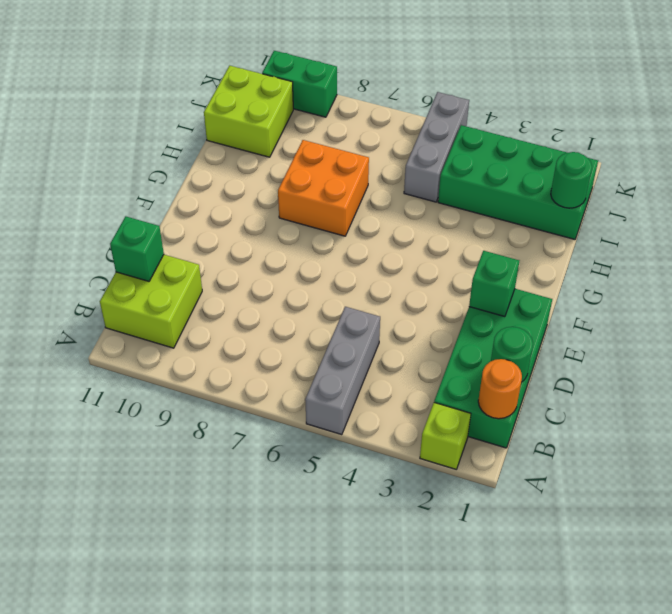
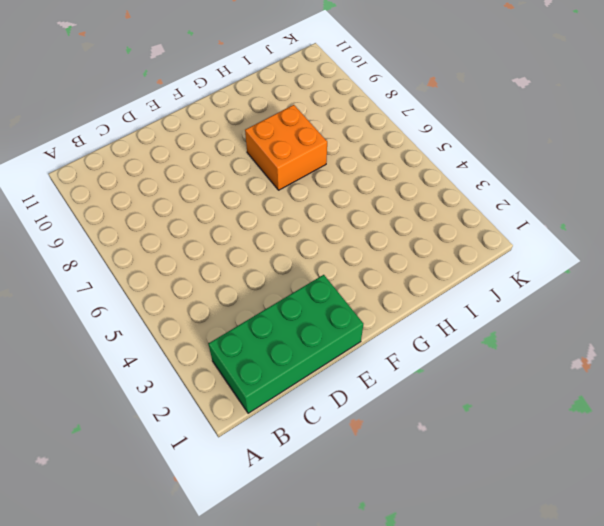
none -> lime brick A2 level 1
none -> grey brick A5:C5 level 1
none -> lime brick B10:C11 level 1

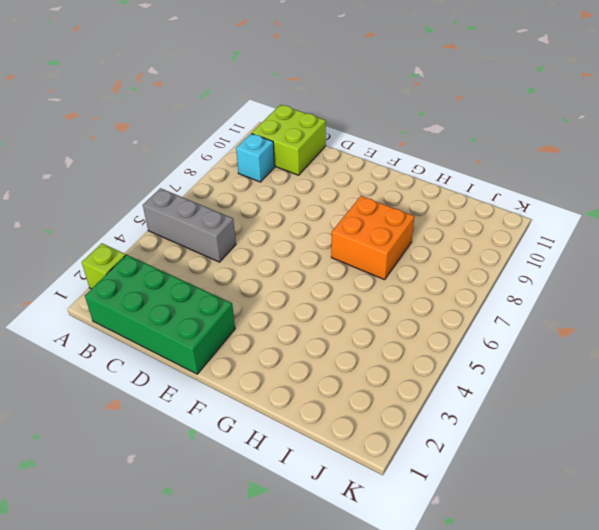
cyan brick B9 level 1 -> none
none -> green brick I1:J4 level 1
none -> grey brick I5:K5 level 1
none -> lime brick I10:J11 level 1

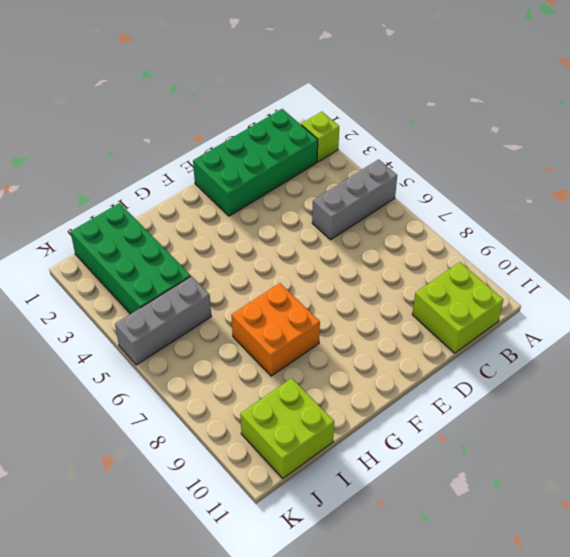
none -> green brick K9:K10 level 1
none -> orange round brick B1 level 2
none -> green round brick C1 level 2

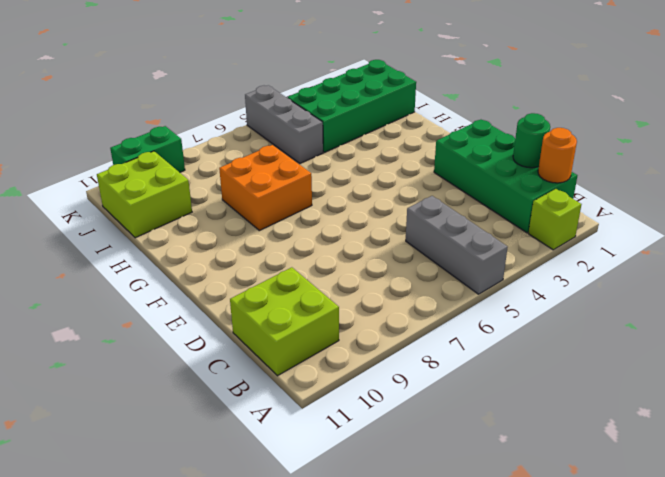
none -> green brick C11 level 2
none -> green brick E2 level 2
none -> green round brick I1 level 2

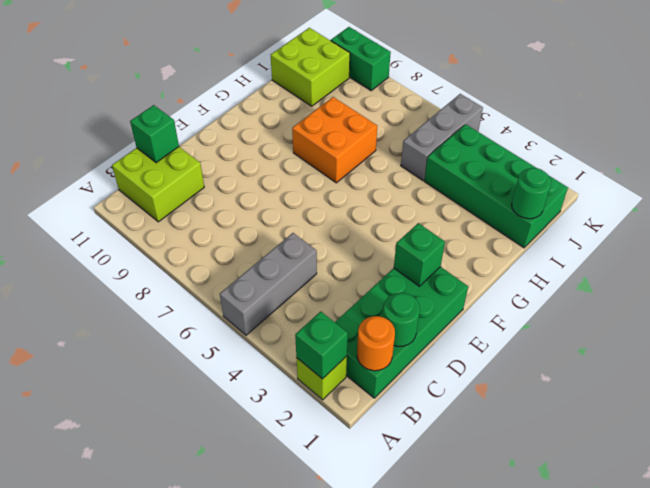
green brick A2 level 2 -> none

